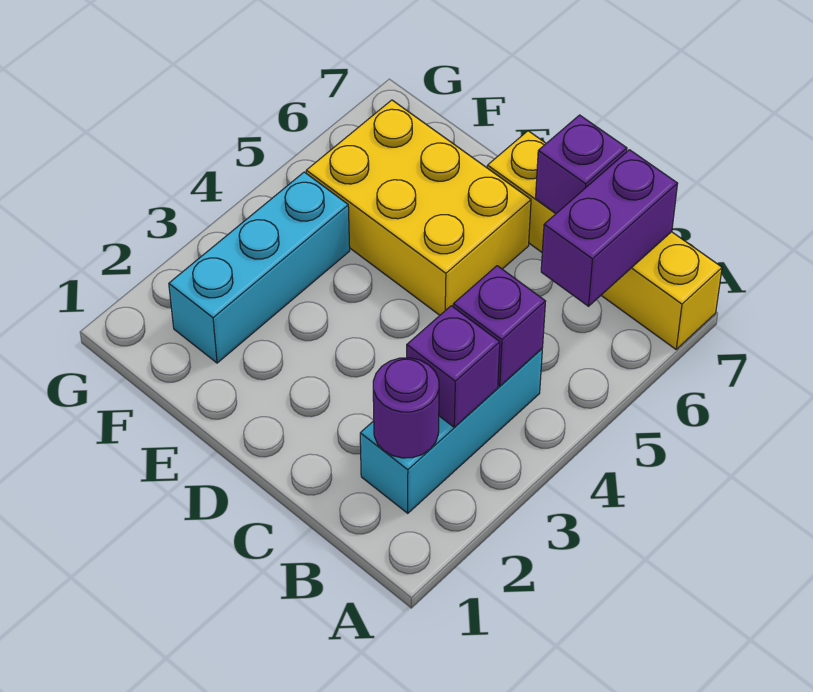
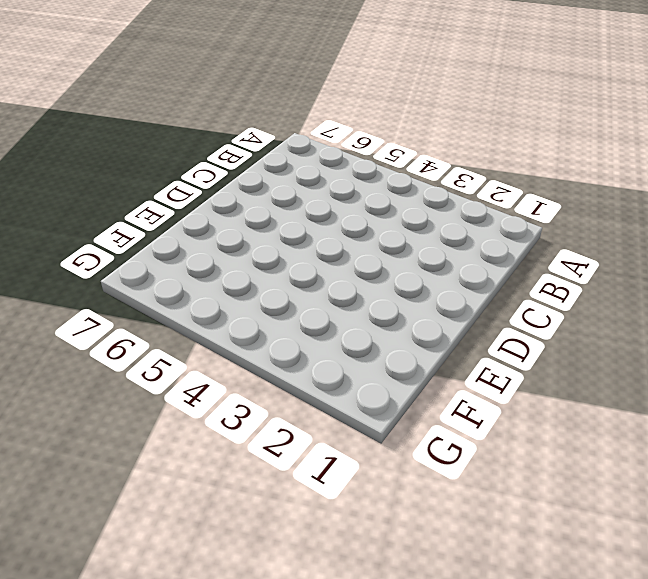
none -> yellow brick A7:D7 level 1
none -> cyan brick B2:B4 level 1

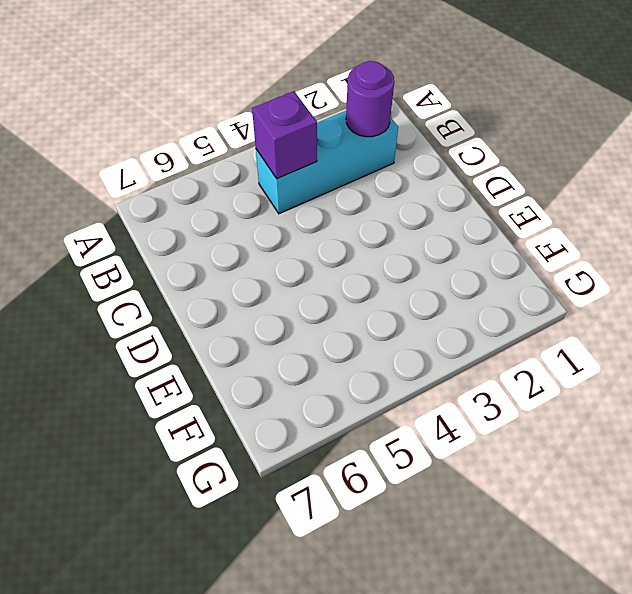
none -> yellow brick A7:D7 level 1
none -> yellow brick D5:F6 level 1

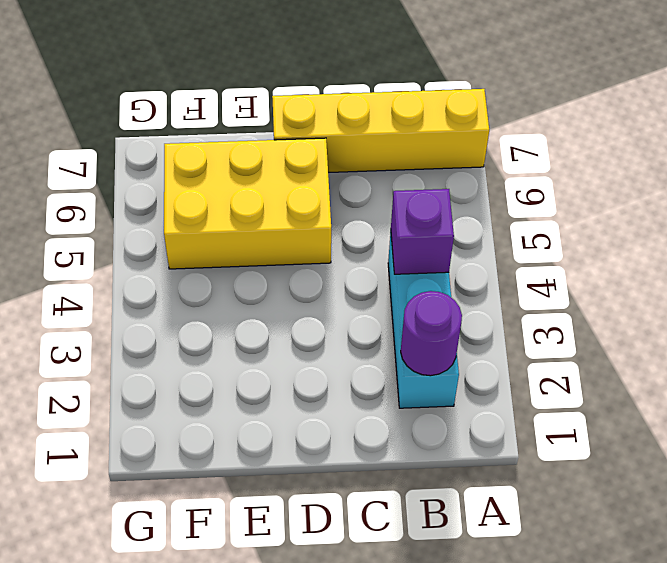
none -> cyan brick F2:F4 level 1
none -> purple brick B3 level 2

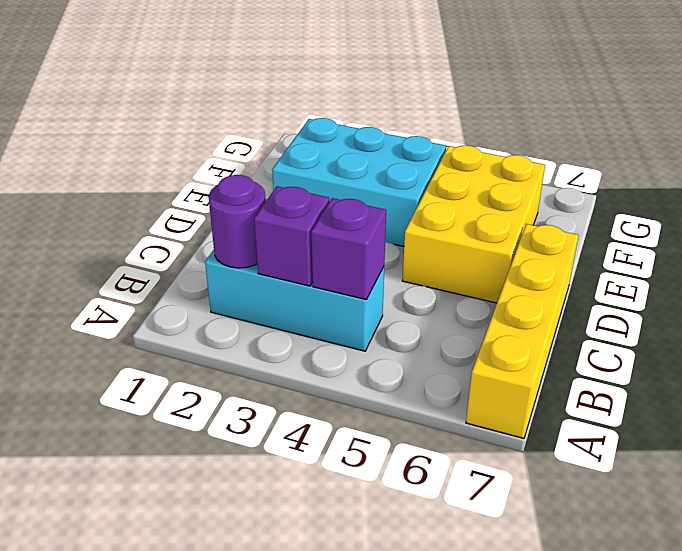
cyan brick E2:F4 level 1 -> cyan brick F2:F4 level 1
none -> purple brick B6:B7 level 2
none -> purple brick C7 level 2

